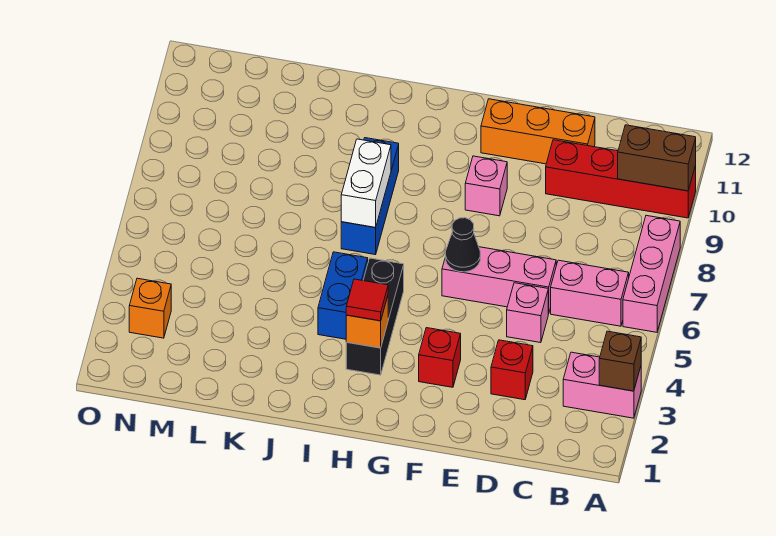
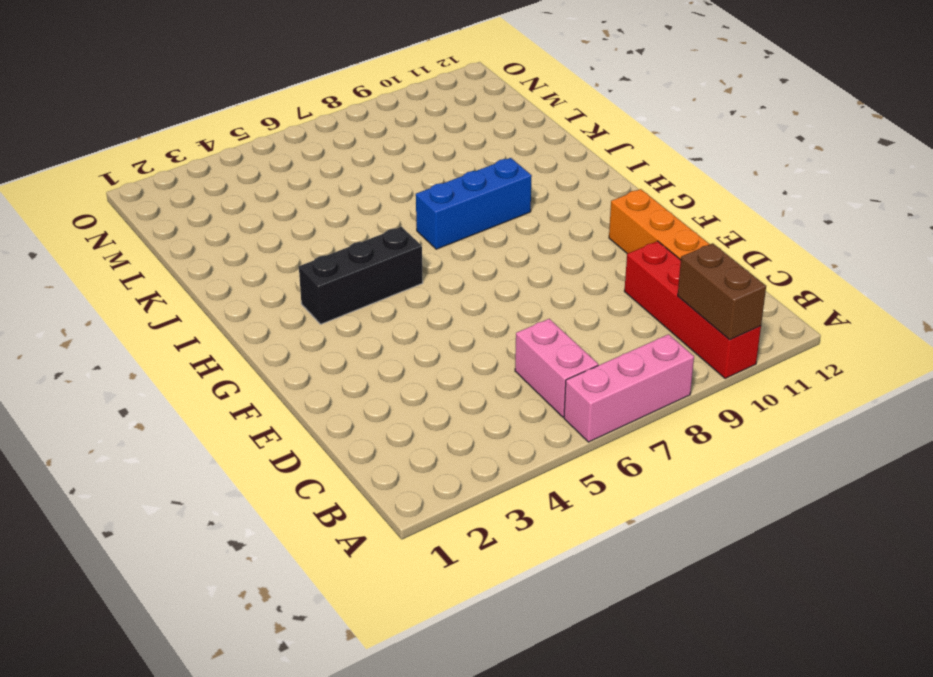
none -> pink brick A3:B3 level 1
none -> red brick D3 level 1
none -> pink brick D5 level 1

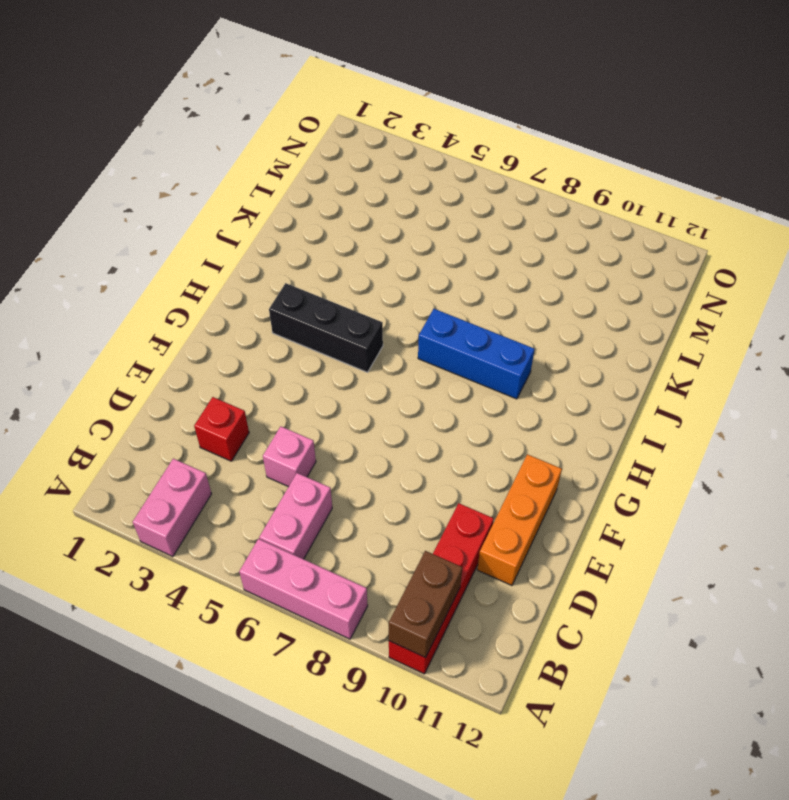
none -> pink brick D6:F6 level 1
none -> red brick F3 level 1
none -> pink brick F9 level 1

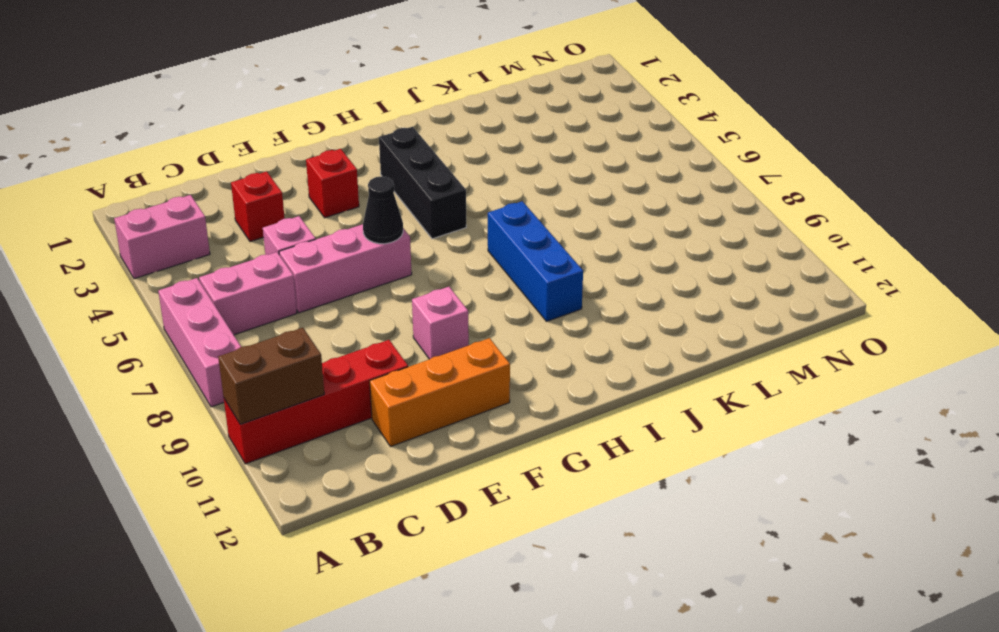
none -> blue brick I4:I5 level 1
none -> orange brick N3 level 1
none -> brown brick A3 level 2

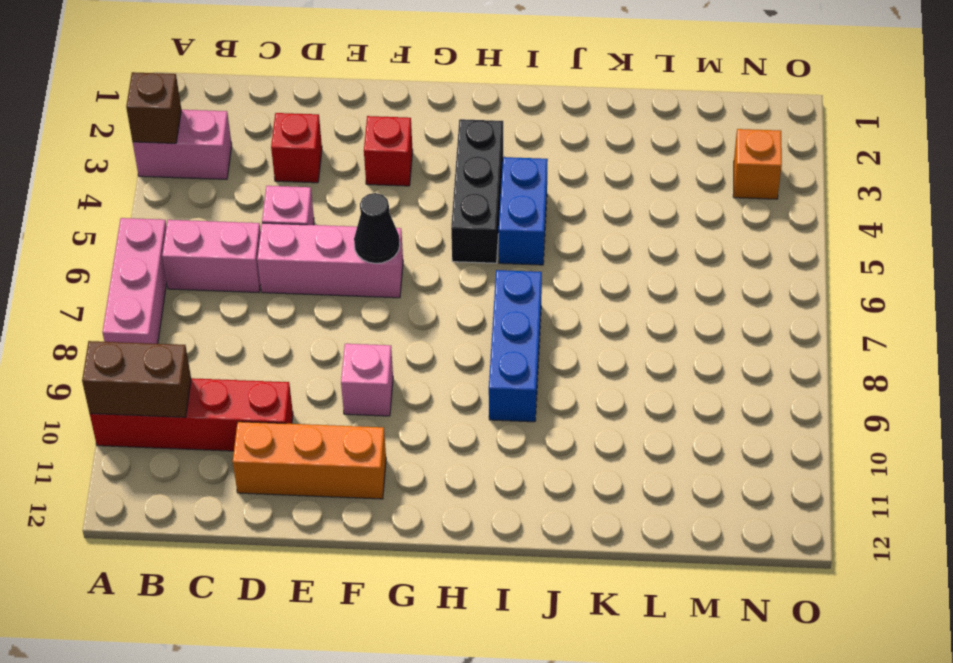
none -> orange brick H3 level 2
none -> white brick I7:I8 level 2
none -> red tile H3 level 3

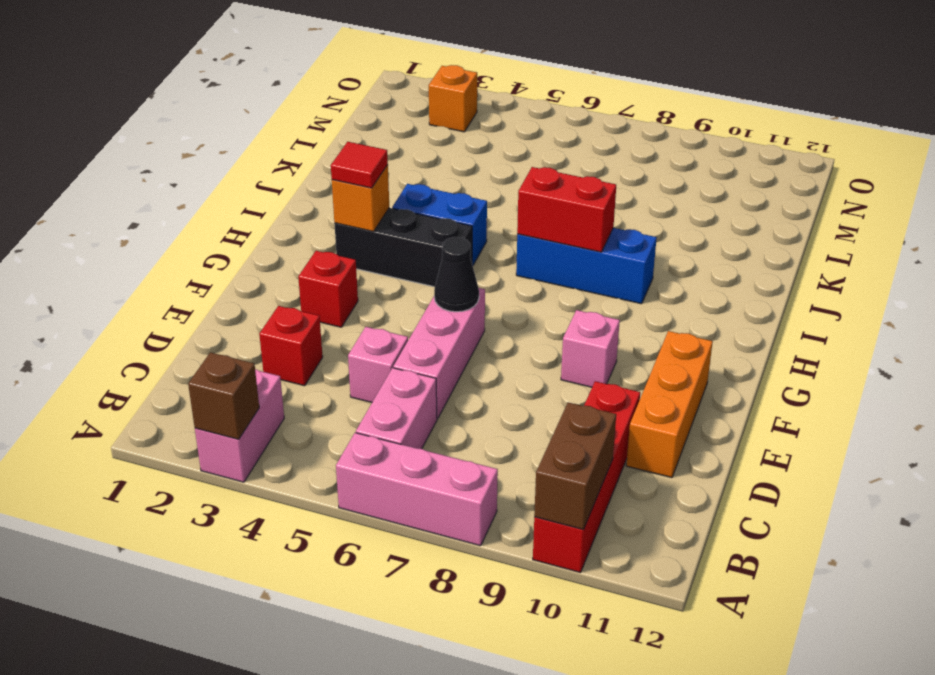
red brick I7:I8 level 2 -> white brick I7:I8 level 2

